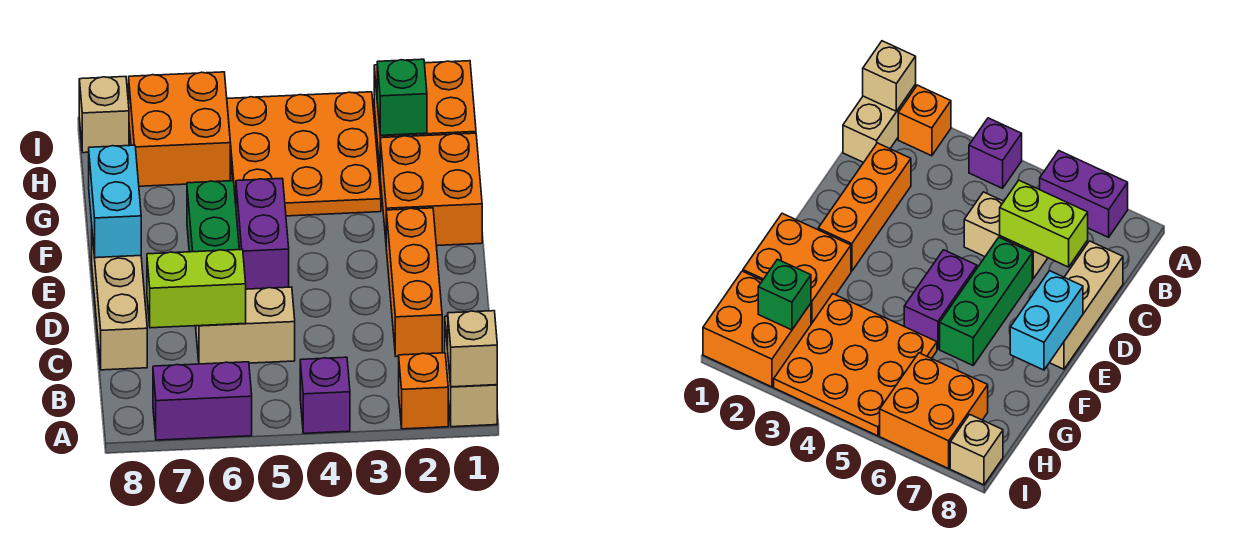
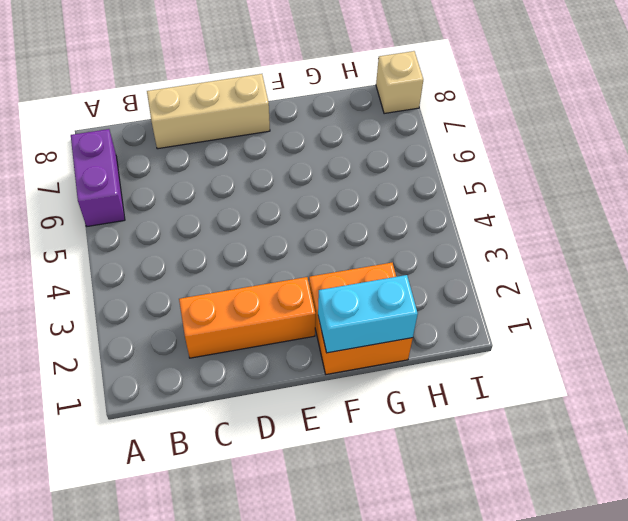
cyan brick F1:G1 level 2 -> cyan brick E8:F8 level 2
none -> tan brick A1:B1 level 1
none -> orange brick A2 level 1
none -> purple brick A4 level 1

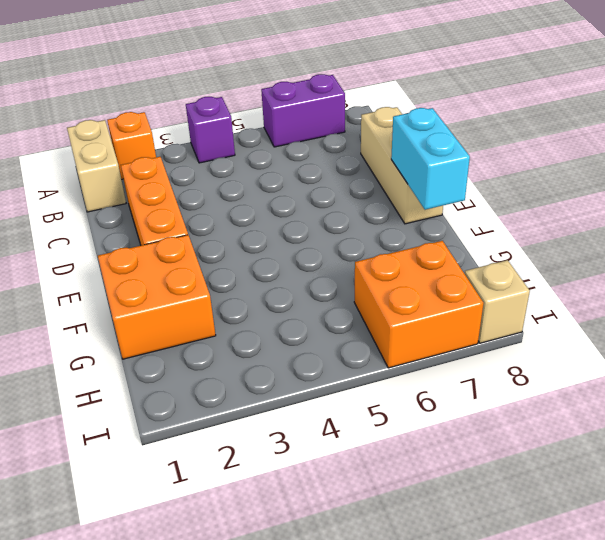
none -> tan brick C5:C6 level 1
none -> green brick D6:F6 level 1
none -> purple brick E5:F5 level 1

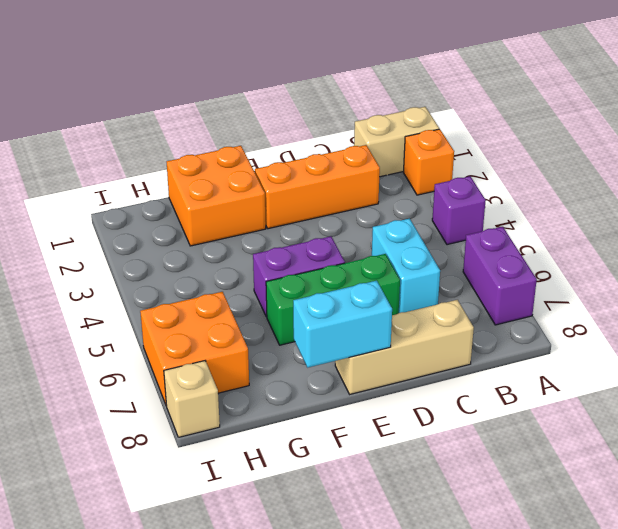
cyan brick C5:C6 level 1 -> tan brick C5:C6 level 1
none -> orange plate G3:I5 level 1
none -> orange brick H1:I2 level 1
none -> tan brick A1 level 2

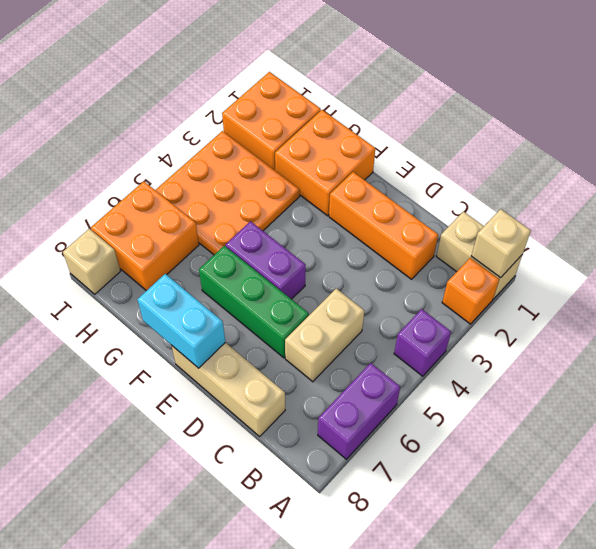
none -> lime brick C6:C7 level 2
none -> green brick H2 level 2

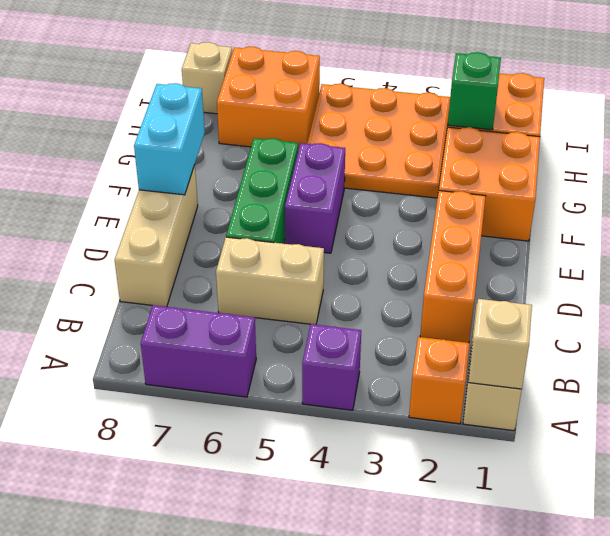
none -> lime brick C6:C7 level 2

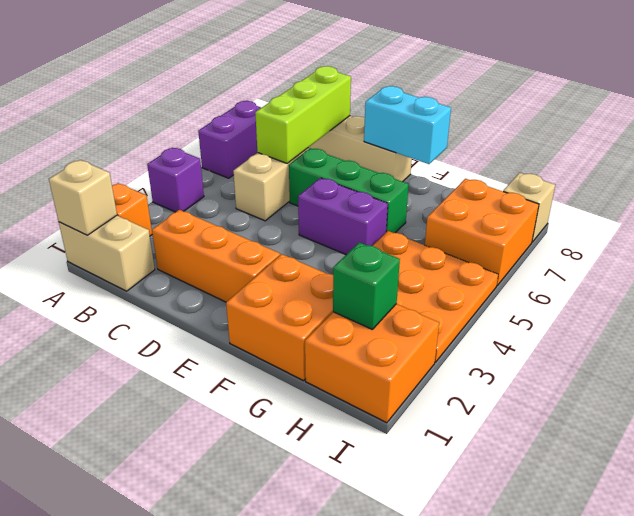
lime brick C6:C8 level 2 -> lime brick C6:C7 level 2

